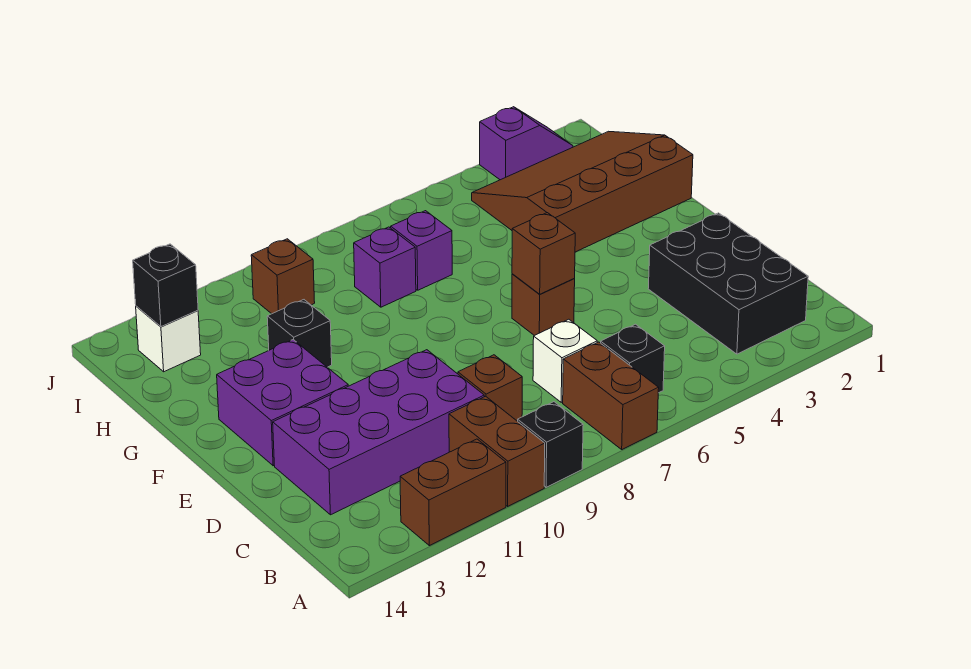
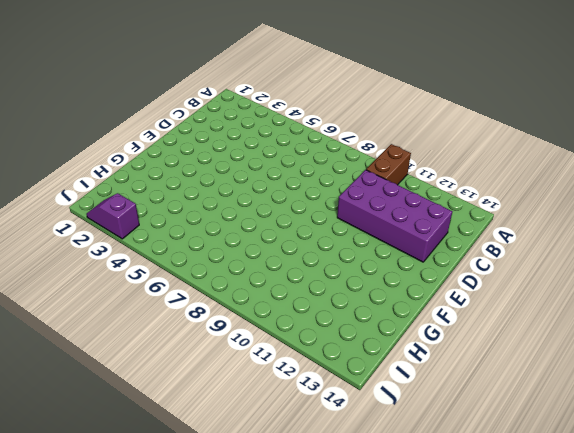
none -> brown brick A7:B7 level 1
none -> black brick A9 level 1
none -> brown brick A11:A12 level 1

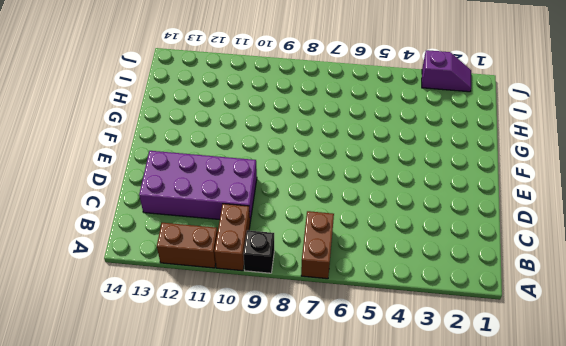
none -> black brick B2:D3 level 1
none -> black brick B6 level 1
none -> white brick C7 level 1

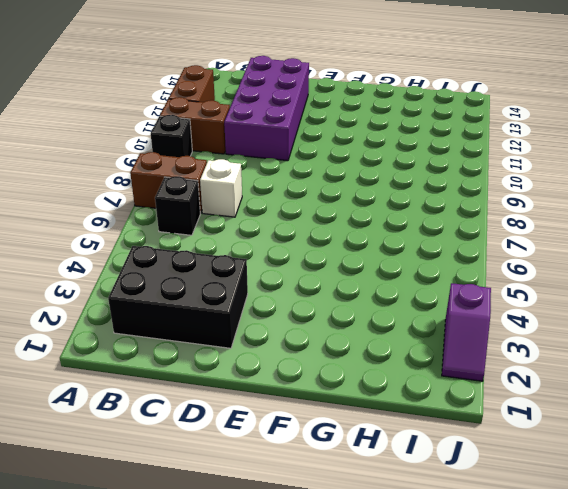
none -> brown brick C9 level 1
none -> brown brick E6 level 1
none -> purple brick E12:F13 level 1

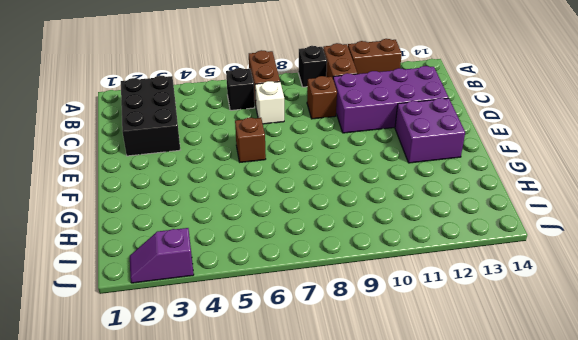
none -> brown slope G1:I4 level 1 top G
none -> black brick G11 level 1
none -> purple brick H7 level 1

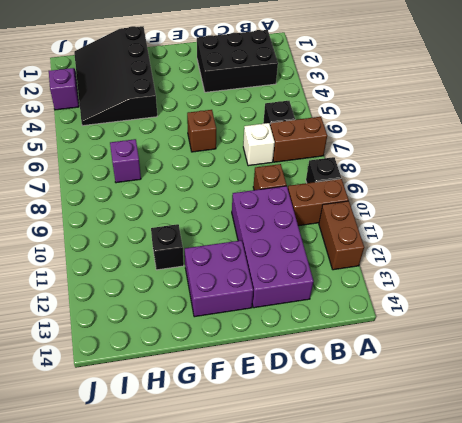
black slope G1:I4 level 1 top G -> brown slope G1:I4 level 1 top G
none -> purple brick H8 level 1
none -> brown brick I10 level 1
none -> white brick I13 level 1

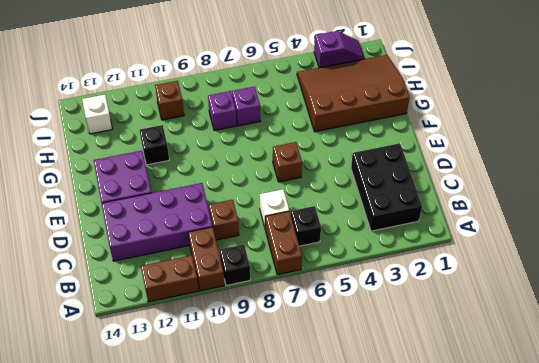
none -> brown brick E6 level 2
none -> black brick I13 level 2

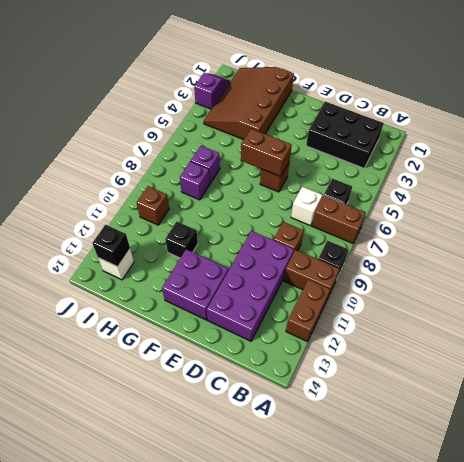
brown brick E6:F6 level 2 -> brown brick E6 level 2

